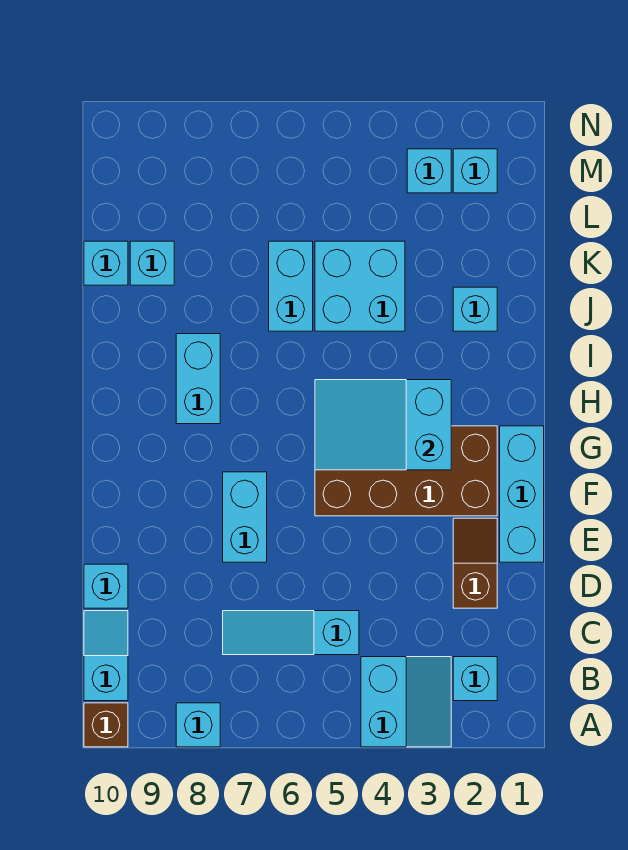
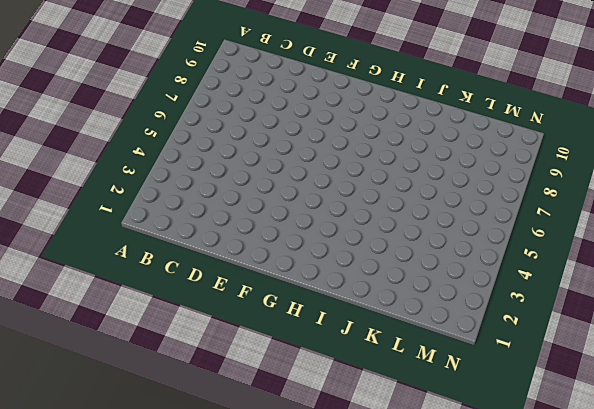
none -> cyan slope A3:B4 level 1 top 4
none -> cyan brick A8 level 1
none -> brown brick A10 level 1

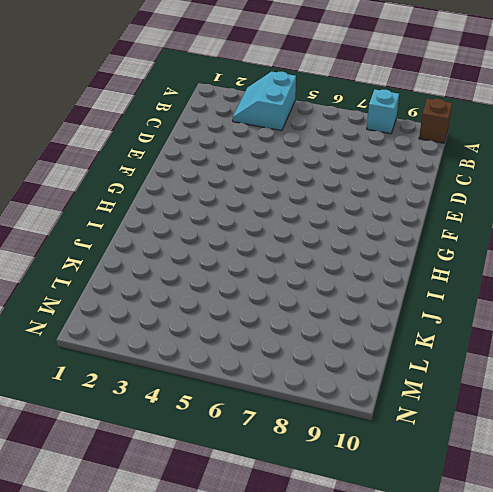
none -> cyan brick B2 level 1
none -> cyan slope B10:C10 level 1 top B
none -> cyan slope C5:C7 level 1 top 5

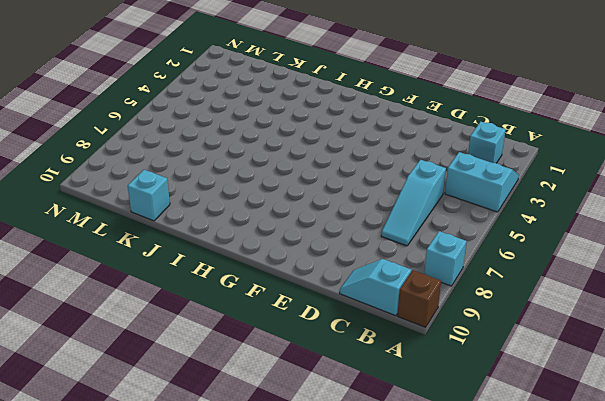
none -> brown slope D2:E2 level 1 top D
none -> cyan brick D10 level 1
none -> cyan brick E1:G1 level 1

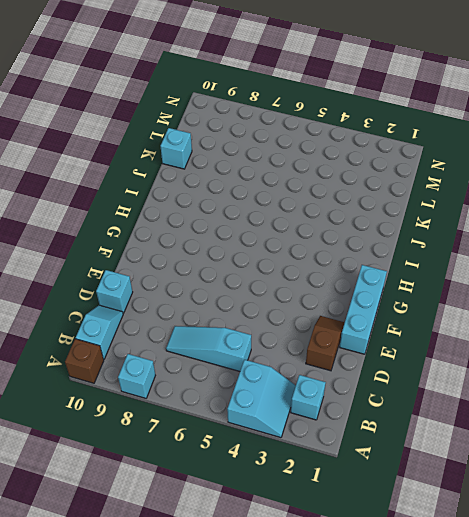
none -> cyan brick E7:F7 level 1
none -> brown brick F2:G5 level 1
none -> cyan brick H8:I8 level 1

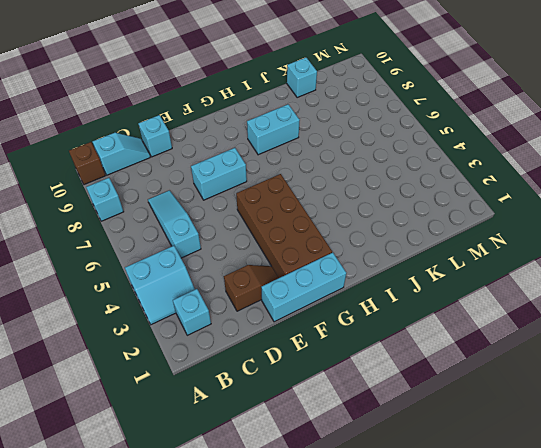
none -> cyan brick J2 level 1
none -> cyan brick J4:K5 level 1
none -> cyan brick J6:K6 level 1

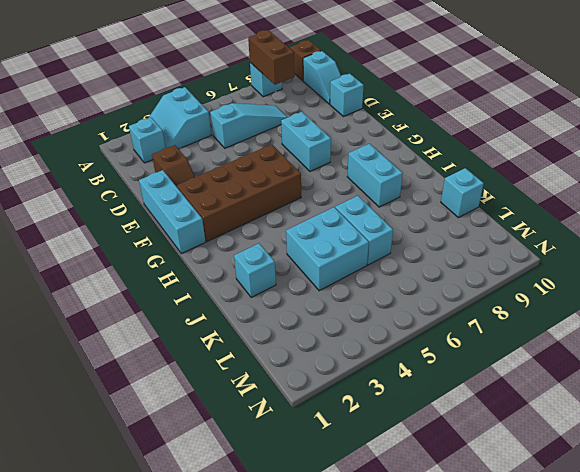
brown brick A8:B8 level 2 -> none
none -> cyan brick K9 level 1
none -> cyan brick M2 level 1
none -> cyan brick M3 level 1

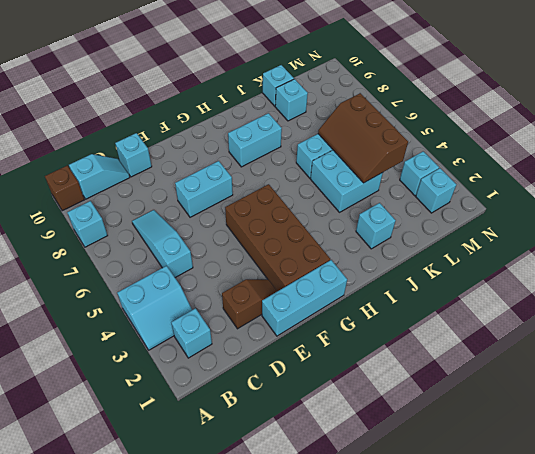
brown slope K4:L6 level 2 top L -> none
none -> cyan slope G3:H5 level 2 top 3

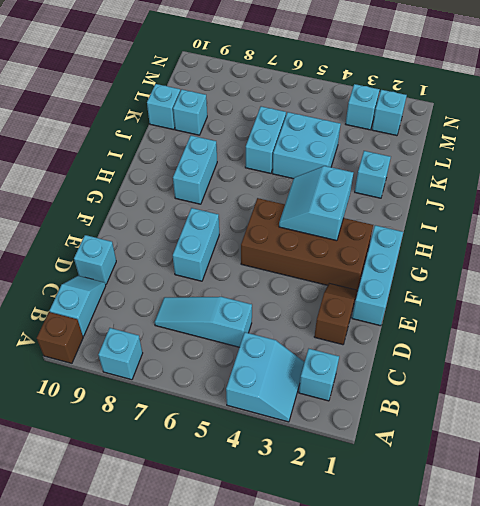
cyan slope G3:H4 level 2 top 3 -> cyan slope G3:H5 level 2 top 3

